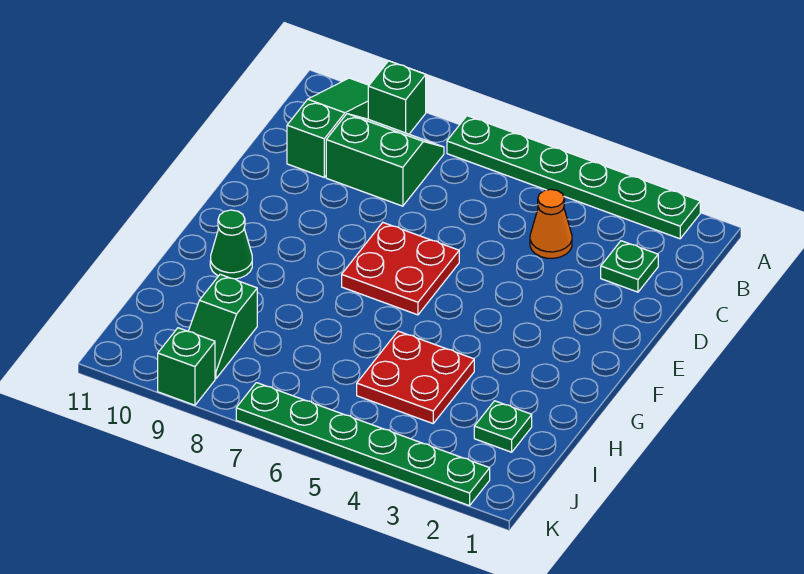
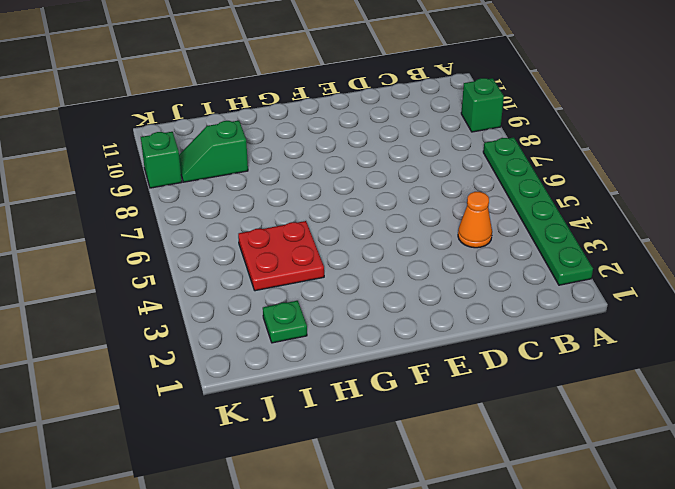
none -> green slope A10:C10 level 1 top C
none -> green slope B8:C9 level 1 top C
none -> green plate C2 level 1

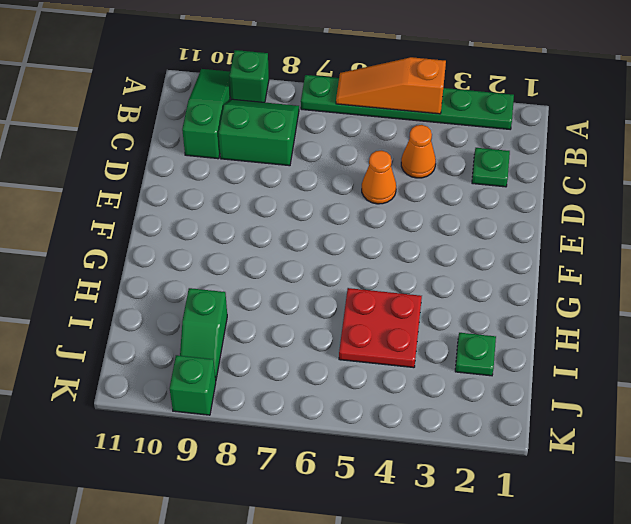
orange slope A4:A6 level 2 top 4 -> none
orange cone D5 level 1 -> none
none -> red plate E6:F7 level 1
none -> green cone G10 level 1
none -> green plate K2:K7 level 1

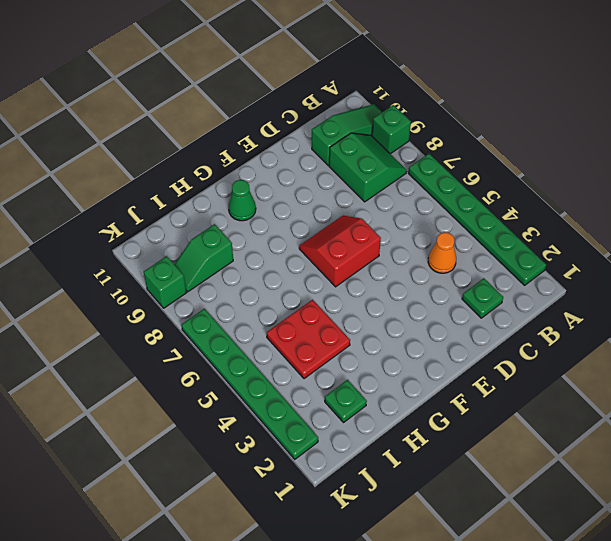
red slope E6:F7 level 1 top 6 -> red plate E6:F7 level 1

